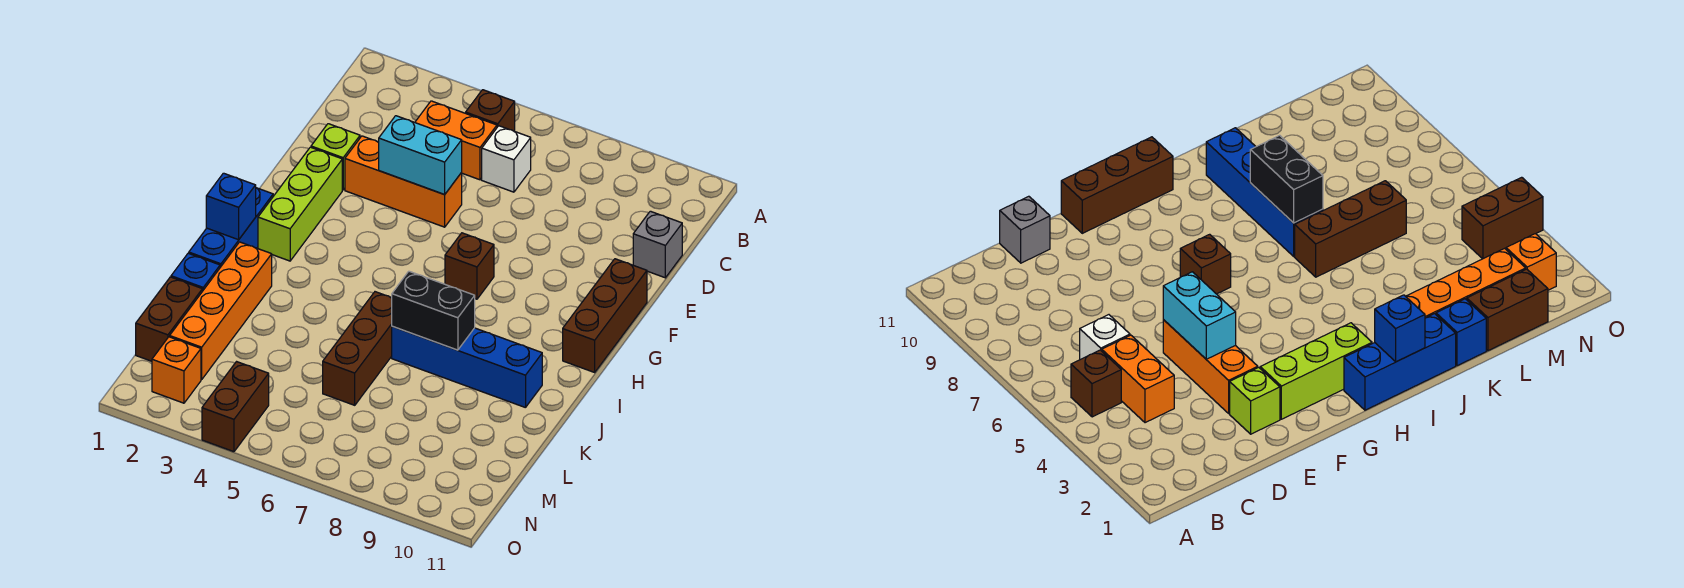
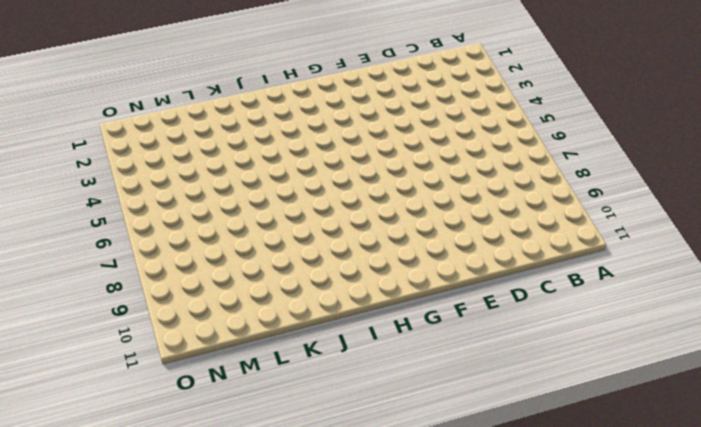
none -> brown brick B5 level 1
none -> orange brick C4:C5 level 1
none -> white brick C6 level 1

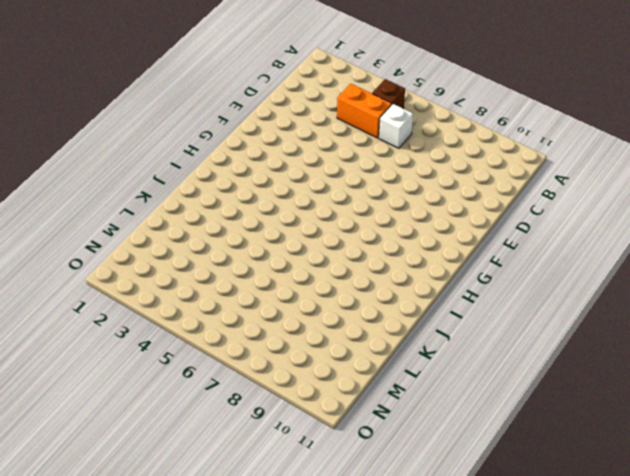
none -> grey brick D11 level 1
none -> lime brick E2 level 1
none -> orange brick E3:E5 level 1

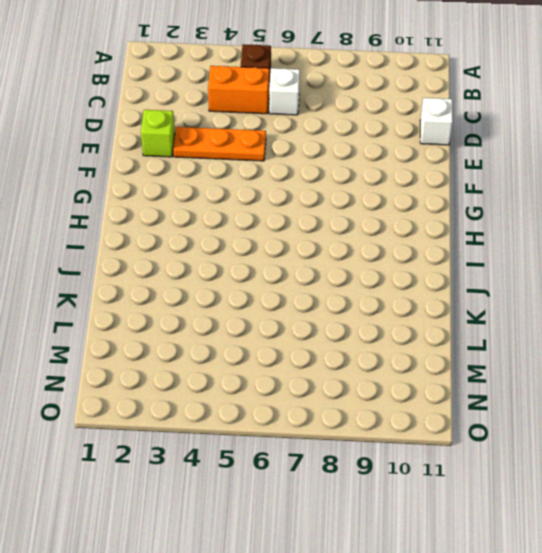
white brick D11 level 1 -> grey brick D11 level 1
orange plate E3:E5 level 1 -> orange brick E3:E5 level 1
none -> lime brick F2:H2 level 1
none -> brown brick F11:H11 level 1
none -> brown brick G7 level 1

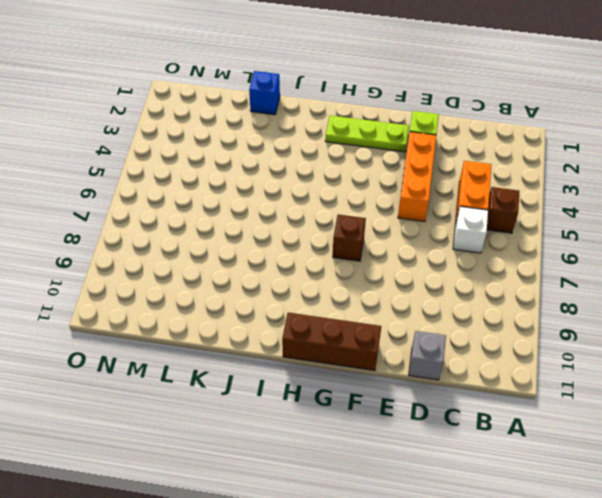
lime plate F2:H2 level 1 -> lime brick F2:H2 level 1
none -> blue brick H1:J1 level 1
none -> orange brick J2:M2 level 1
none -> brown brick J6:L6 level 1

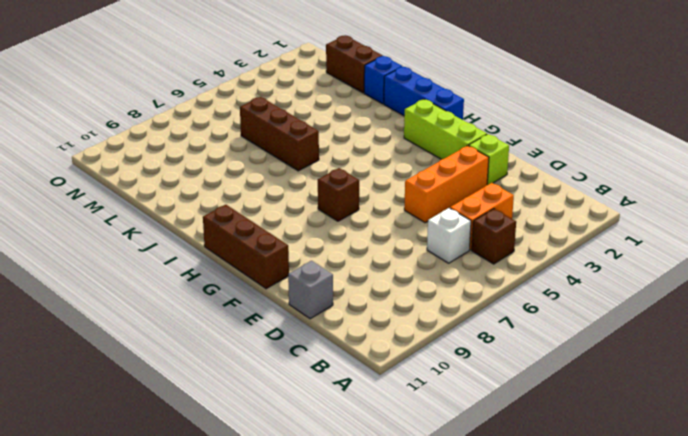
none -> orange brick J2:M2 level 1
none -> blue brick J7:J10 level 1
none -> orange brick N2 level 1

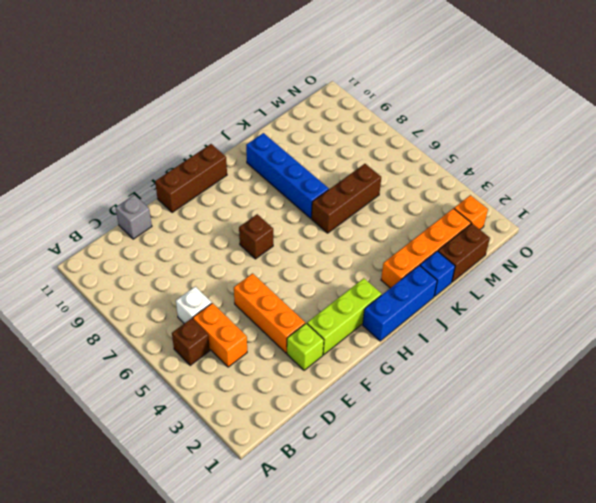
none -> brown brick N4:O4 level 1
none -> cyan brick E4:E5 level 2
none -> blue brick I1 level 2

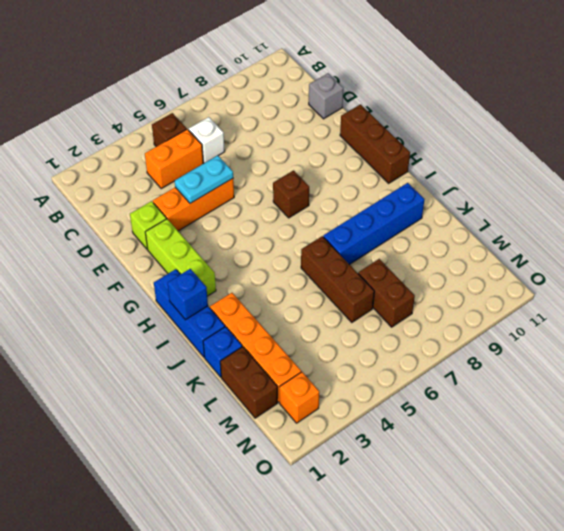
cyan plate E4:E5 level 2 -> cyan brick E4:E5 level 2
brown brick L7:M7 level 1 -> brown brick N4:O4 level 1
none -> black brick J7:J8 level 2

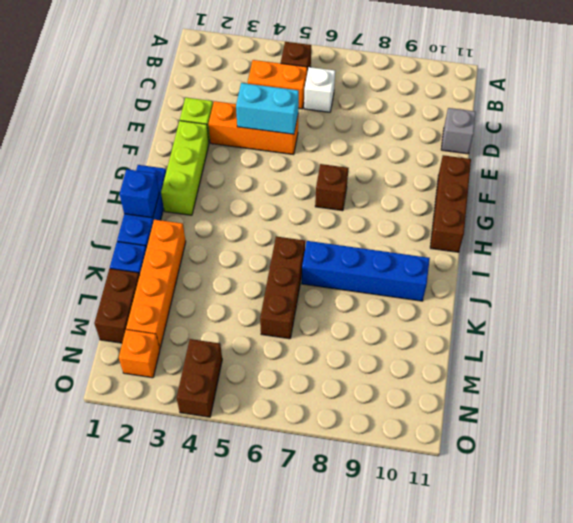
none -> black brick J7:J8 level 2

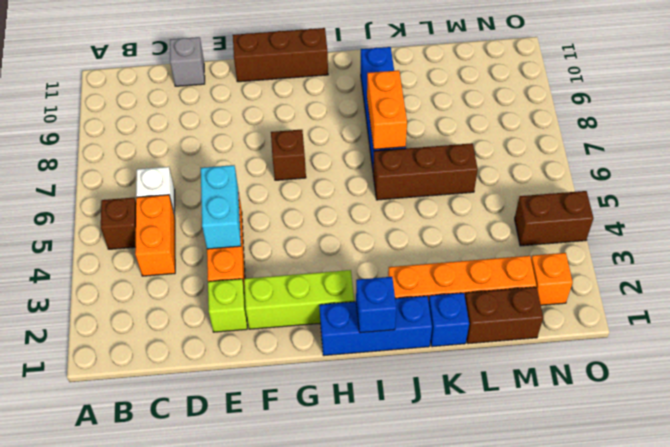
orange brick J7:J8 level 2 -> black brick J7:J8 level 2

